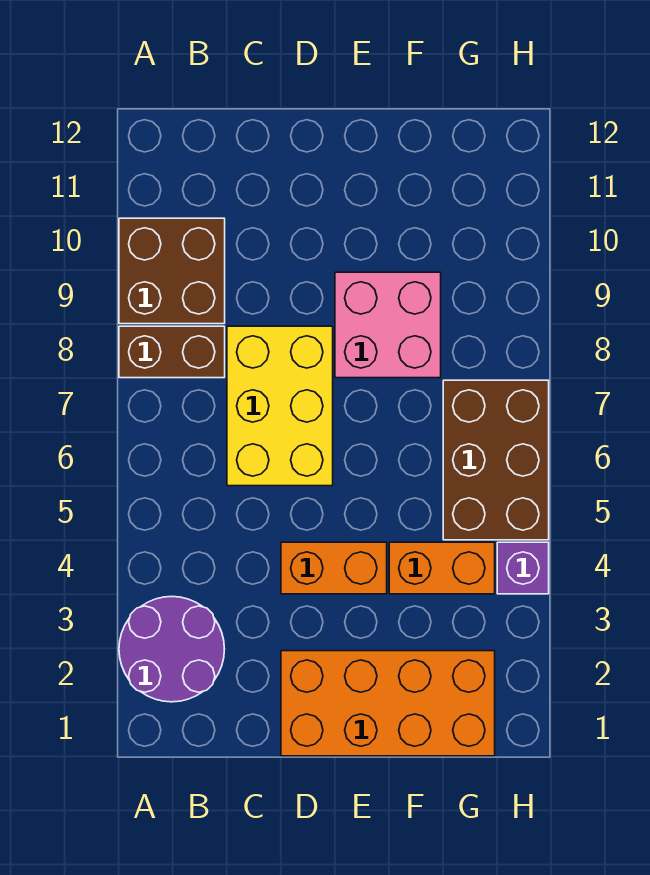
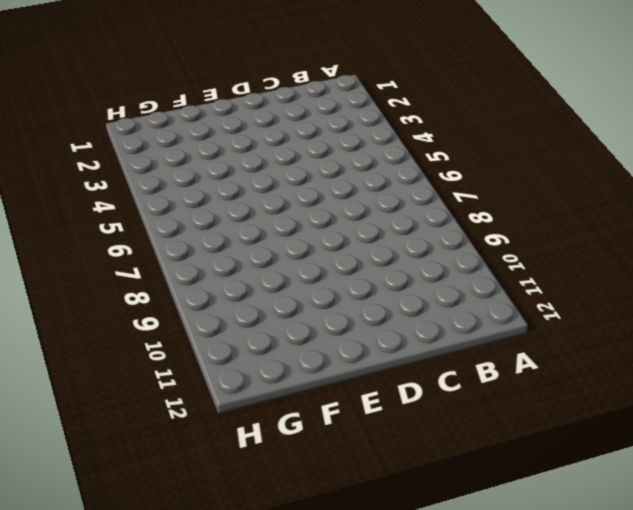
none -> purple round brick A2:B3 level 1
none -> brown brick A8:B8 level 1

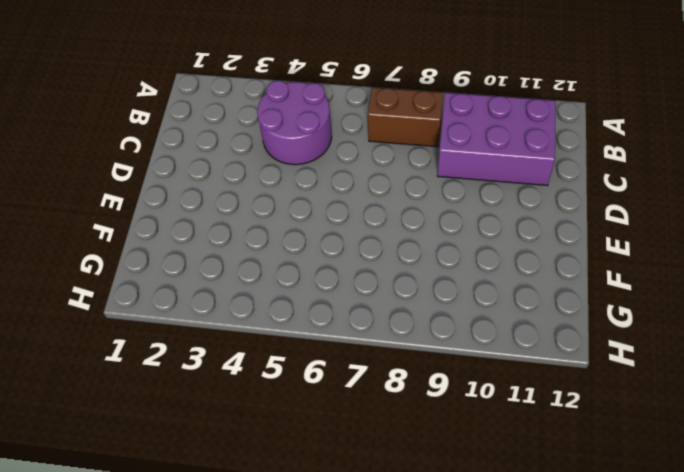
purple round brick B4:C5 level 1 -> purple round brick A2:B3 level 1
brown brick B7:B8 level 1 -> brown brick A8:B8 level 1
purple brick B9:C11 level 1 -> brown brick A9:B10 level 1
none -> yellow brick C6:D8 level 1
none -> orange brick D1:G2 level 1

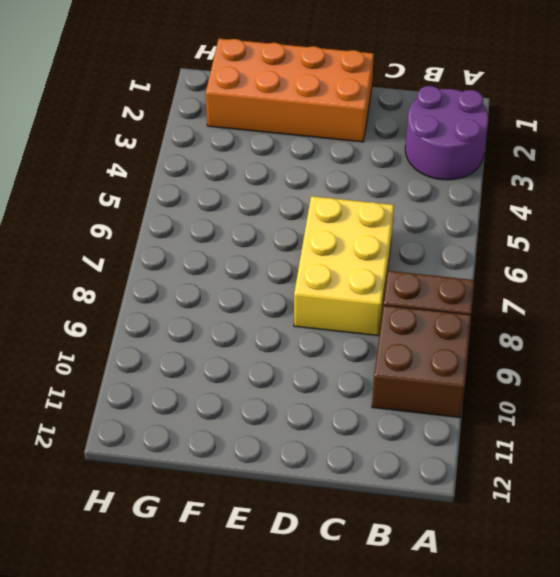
none -> orange brick D4:E4 level 1
none -> pink brick E8:F9 level 1

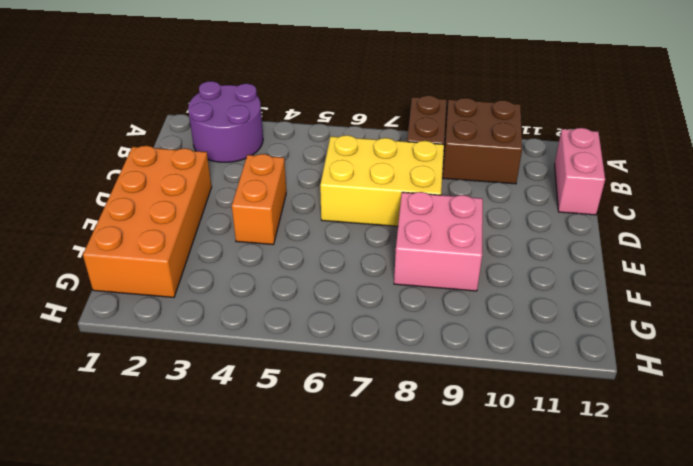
pink brick B12:C12 level 1 -> none
none -> orange brick F4:G4 level 1
none -> brown brick G5:H7 level 1

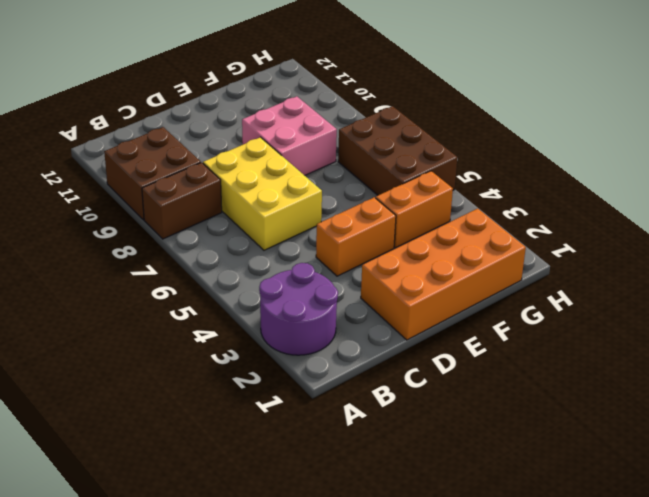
none -> purple brick H4 level 1

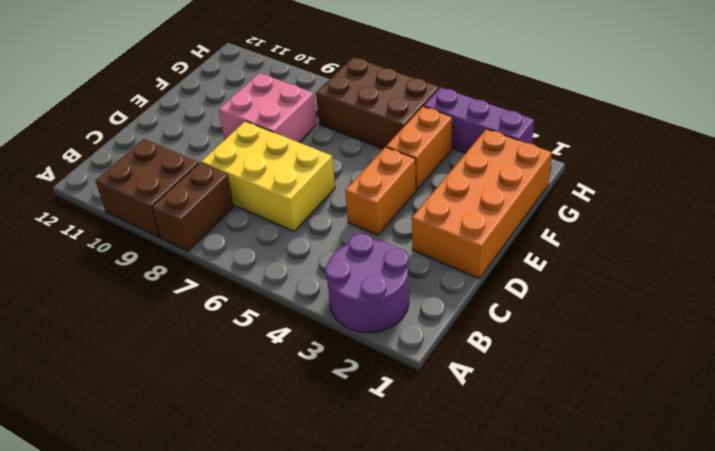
purple brick H2:H4 level 1 -> purple brick H4 level 1

